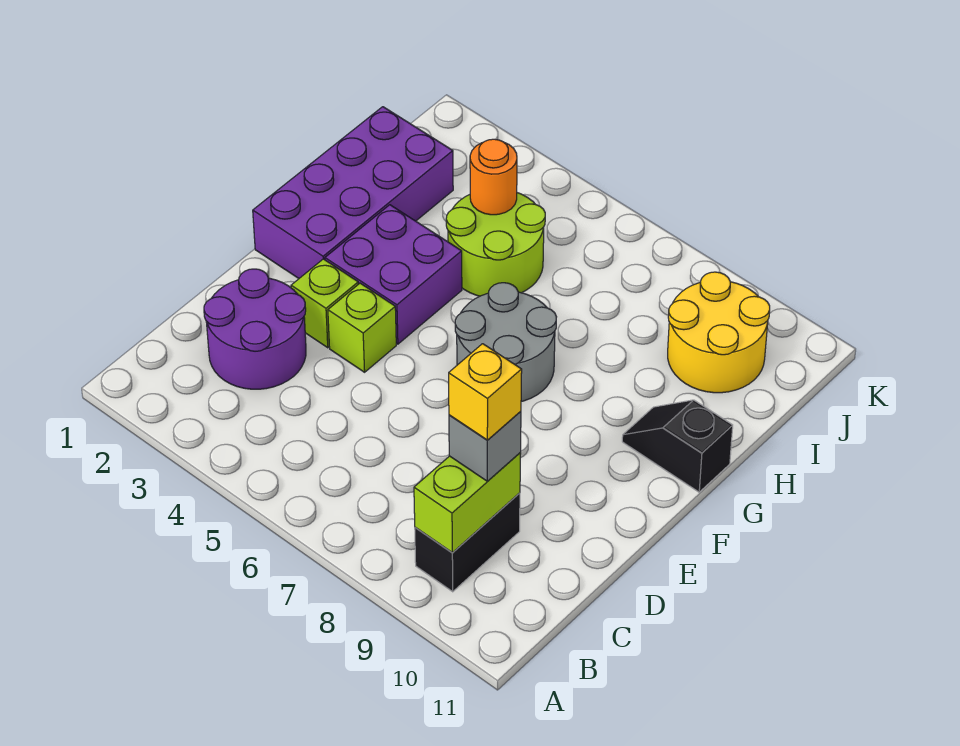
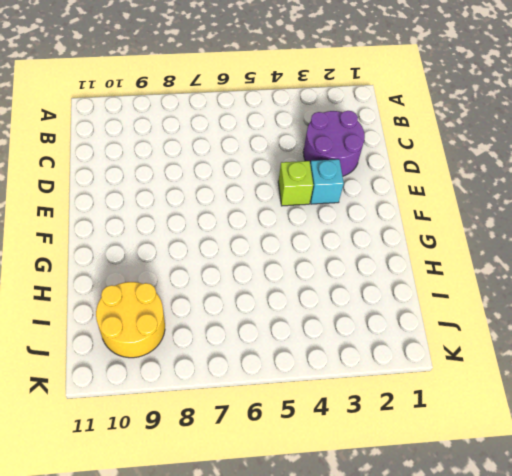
cyan brick E3 level 1 -> lime brick E3 level 1
none -> black brick B9:C9 level 1
none -> purple brick F1:I2 level 1
none -> purple brick F3:G4 level 1

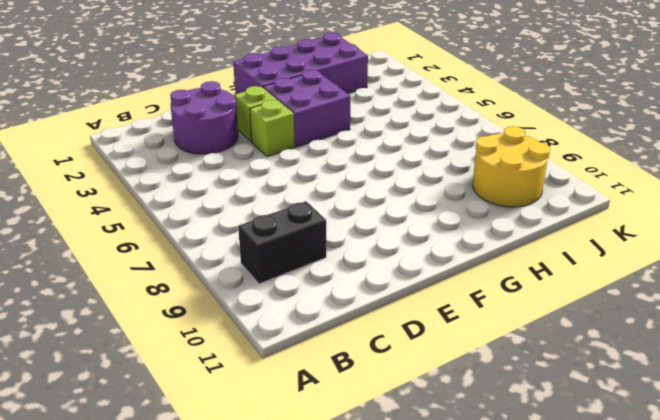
none -> grey round brick F6:G7 level 1
none -> black slope G10:G11 level 1 top 11
none -> lime round brick H4:I5 level 1

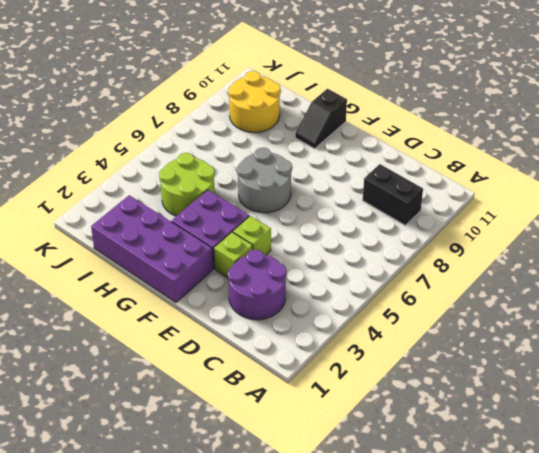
none -> lime brick B9:C9 level 2
none -> orange round brick I4 level 2
none -> grey brick C9 level 3

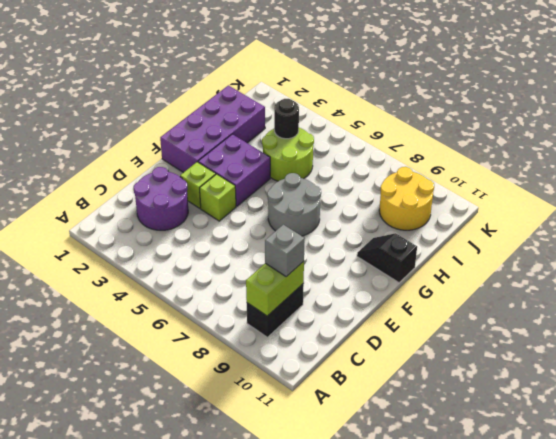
black round brick I4 level 2 -> orange round brick I4 level 2
none -> yellow brick C9 level 4

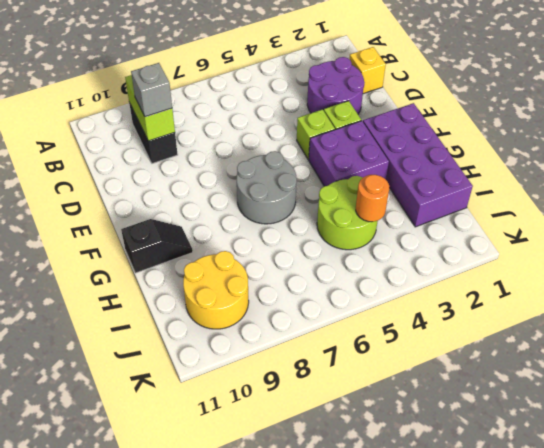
yellow brick C1 level 1 -> yellow brick C9 level 4

